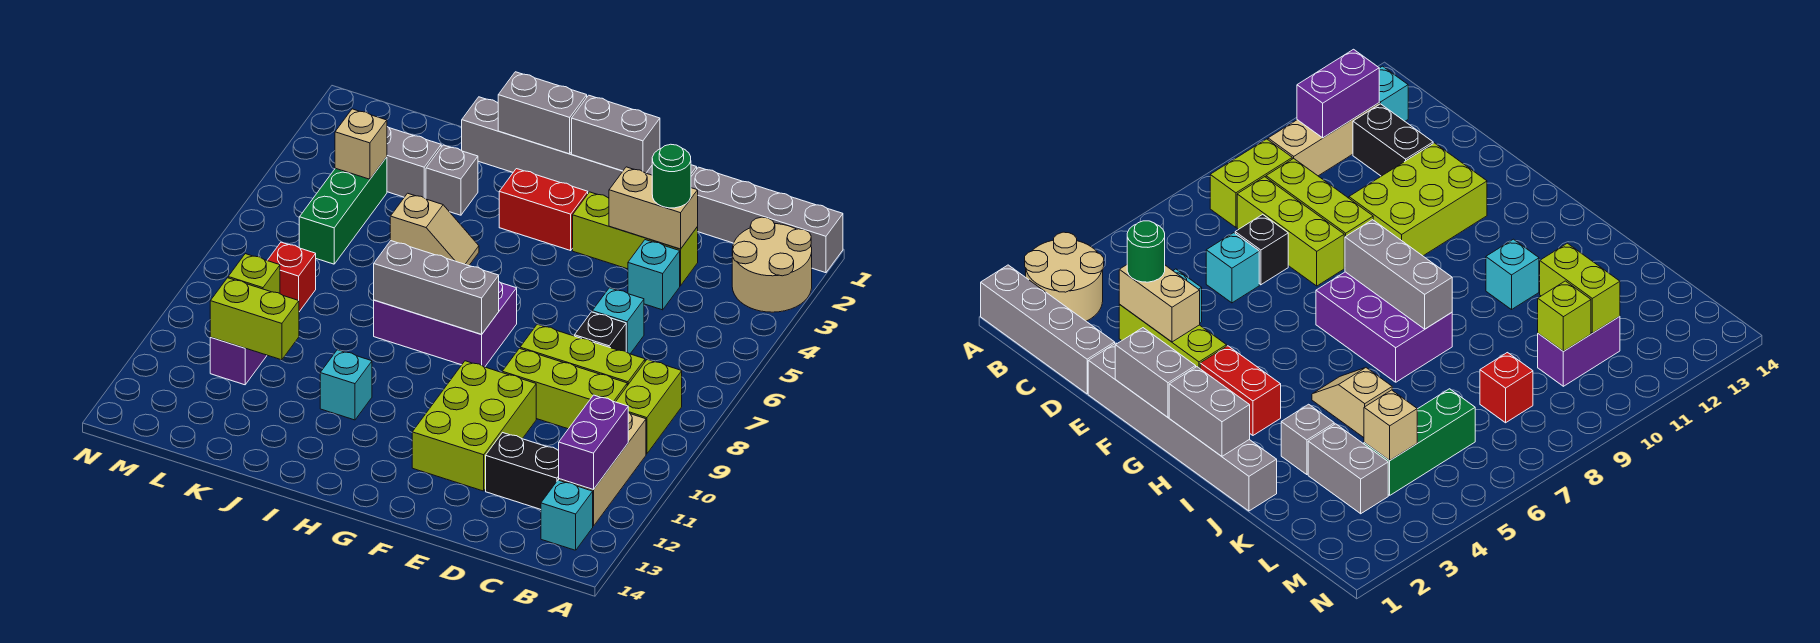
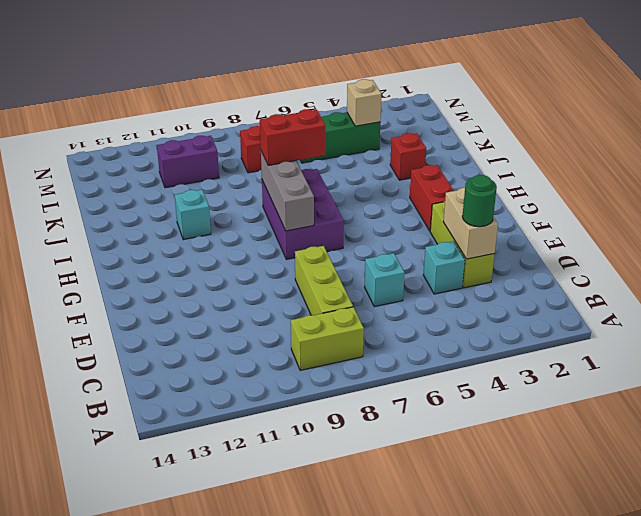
red brick I7:I8 level 3 -> none
red brick J3 level 1 -> grey brick J3 level 1
none -> grey brick A1:D1 level 1
none -> tan round brick A2:B3 level 1
none -> tan brick B10:B12 level 1
none -> cyan brick B13 level 1

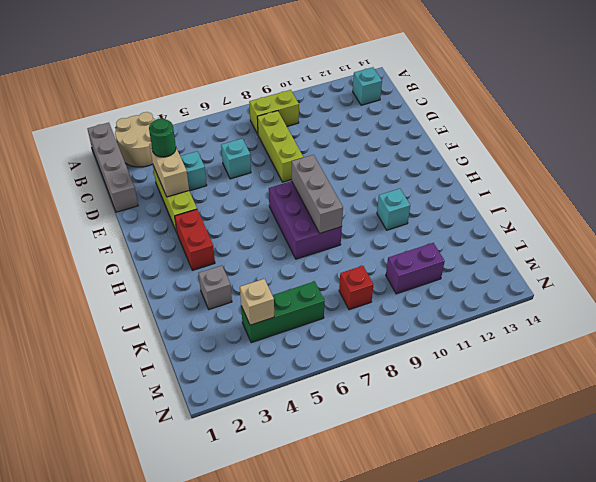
none -> tan brick B10:B12 level 1
none -> lime brick C9:E9 level 1
none -> black brick C12:D12 level 1
none -> black brick D7 level 1

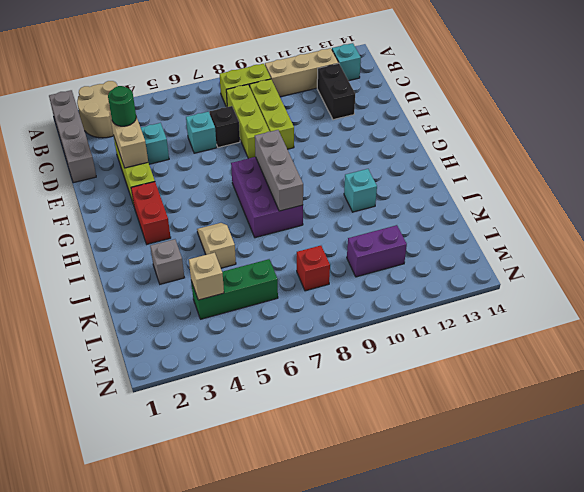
none -> grey brick E1:J1 level 1
none -> lime brick E10:F12 level 1
none -> grey brick K3:L3 level 1
none -> purple brick B11:B12 level 2

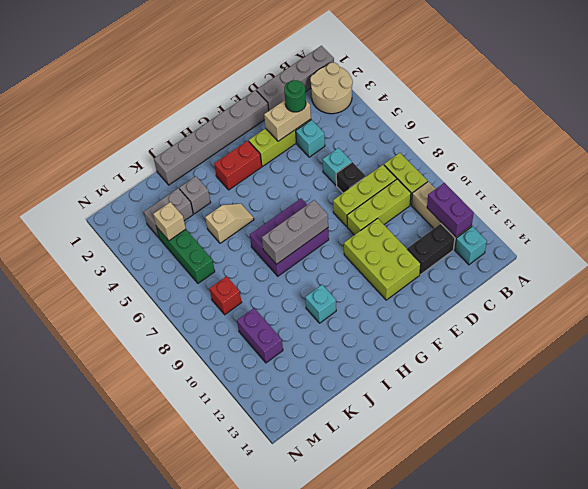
none -> grey brick F1:G1 level 2
none -> grey brick H1:I1 level 2
none -> lime brick K11:L11 level 2
none -> lime brick L10 level 2

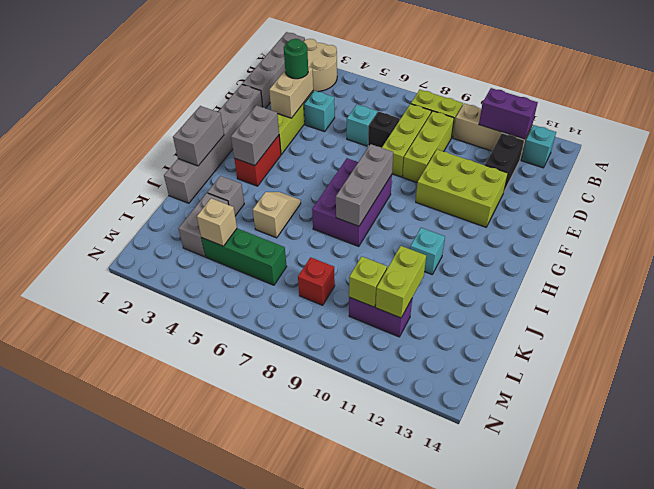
grey brick G3:H3 level 2 -> grey brick F1:G1 level 2

